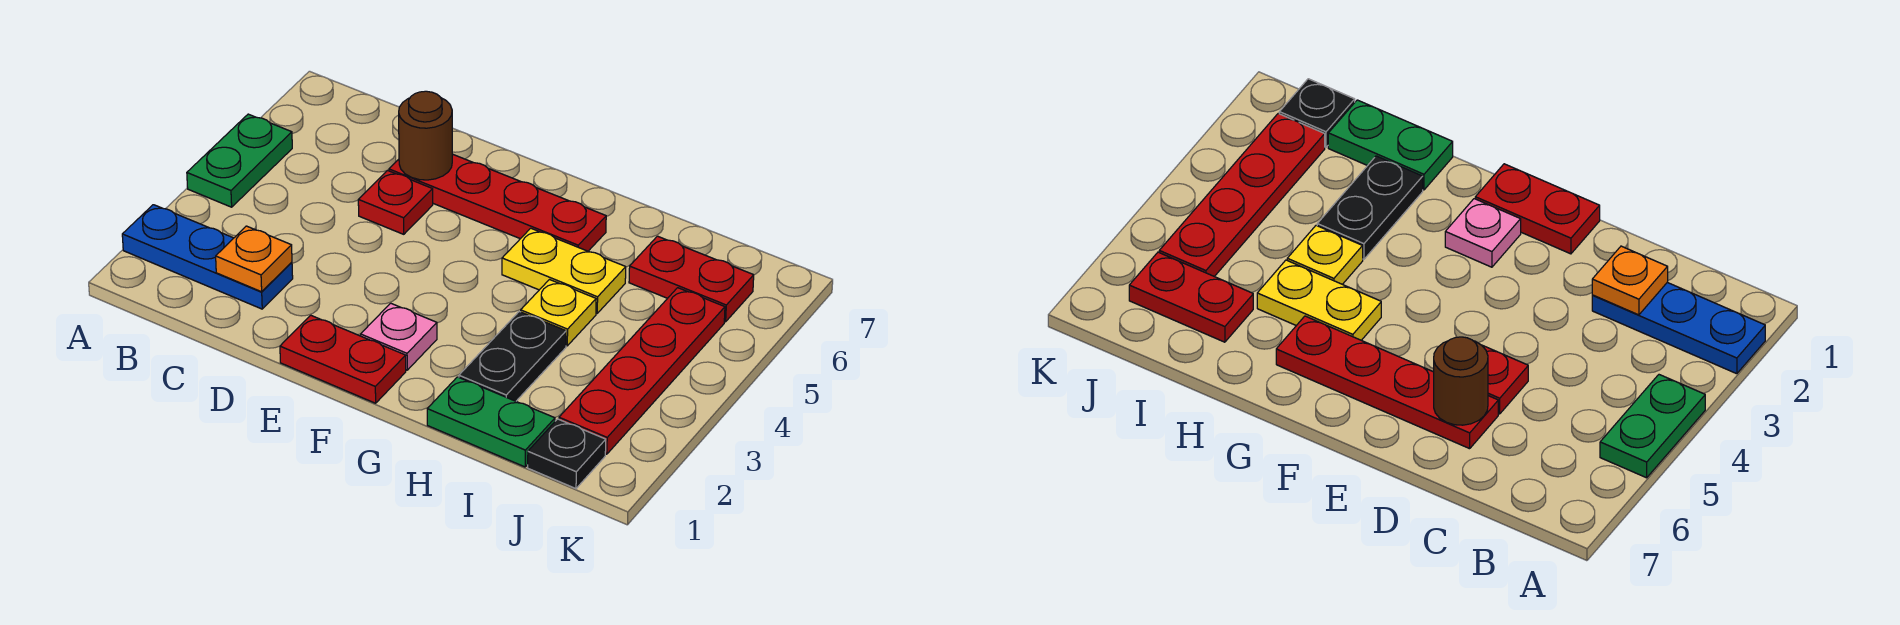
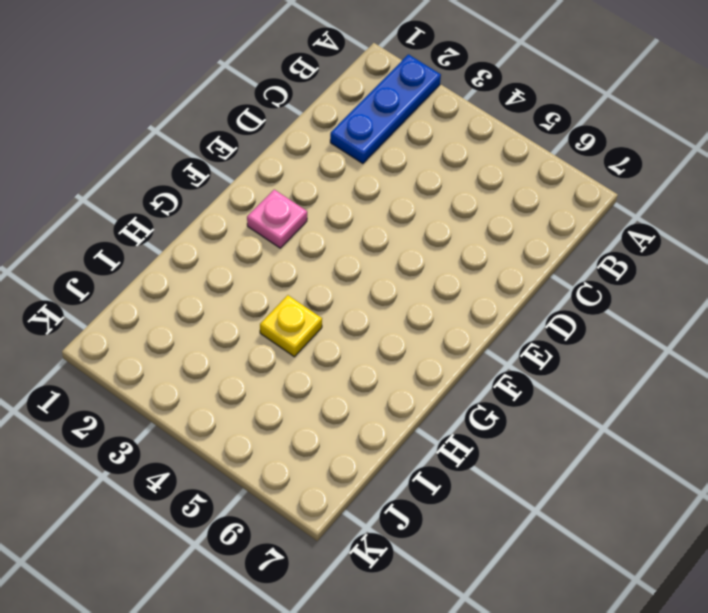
none -> green plate A4:A5 level 1
none -> red plate D5 level 1
none -> red plate D6:G6 level 1

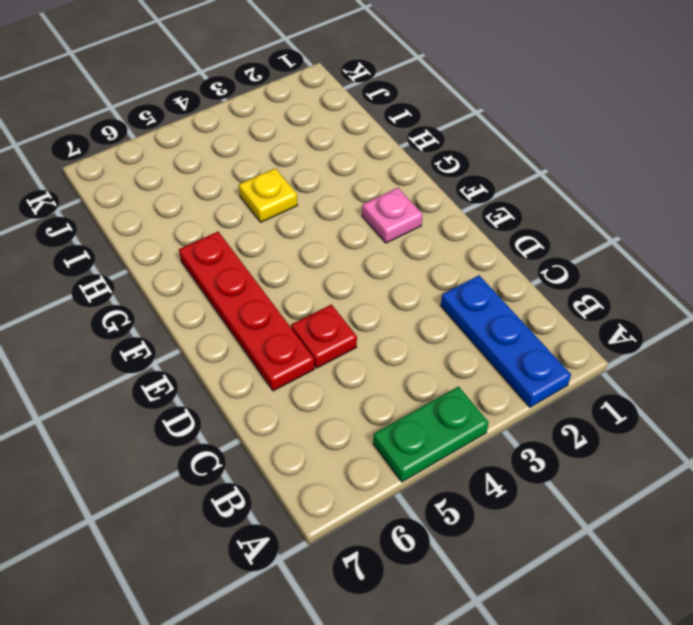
none -> red plate E1:F1 level 1
none -> yellow plate G5:H5 level 1
none -> green plate H1:I1 level 1

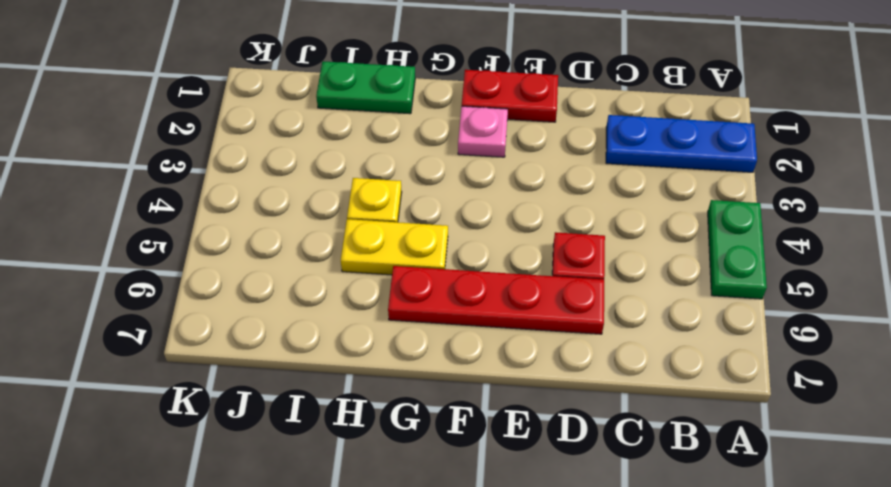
none -> black plate H2:H3 level 1
none -> red plate I6:J6 level 1
none -> black plate J1 level 1

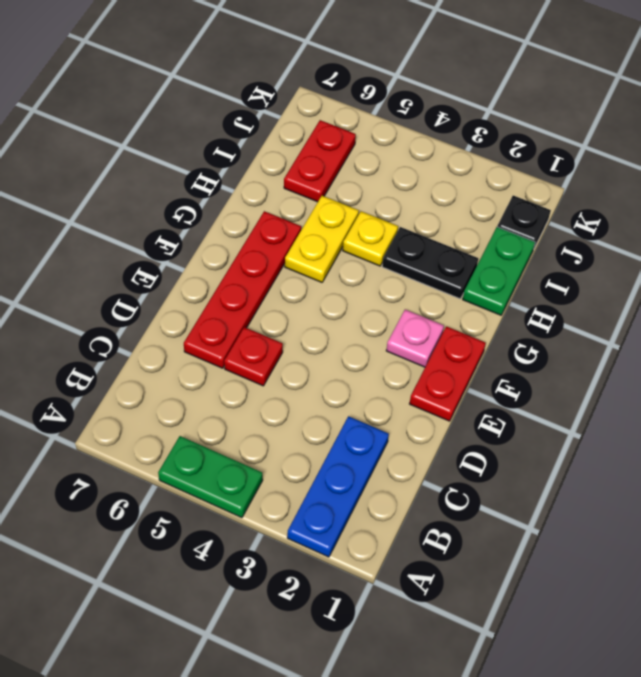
none -> red plate J2:J5 level 1
none -> orange plate C2 level 2
none -> brown round brick D6 level 2

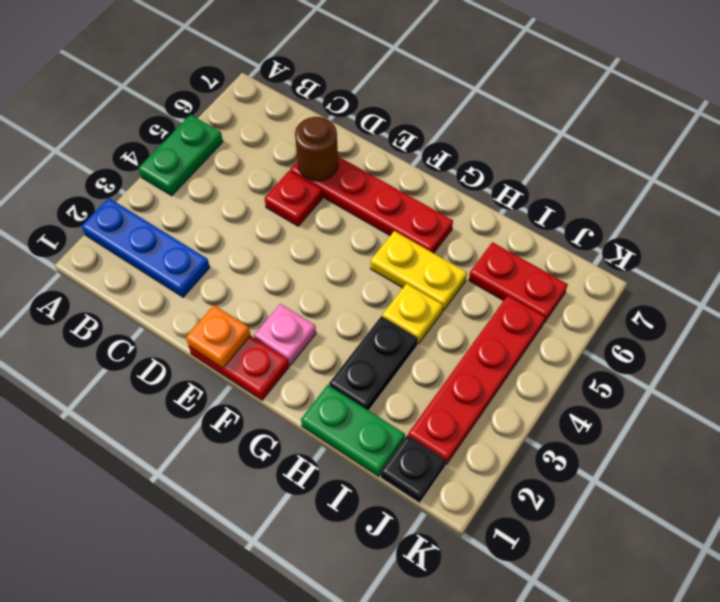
orange plate E1 level 2 -> orange plate C2 level 2

